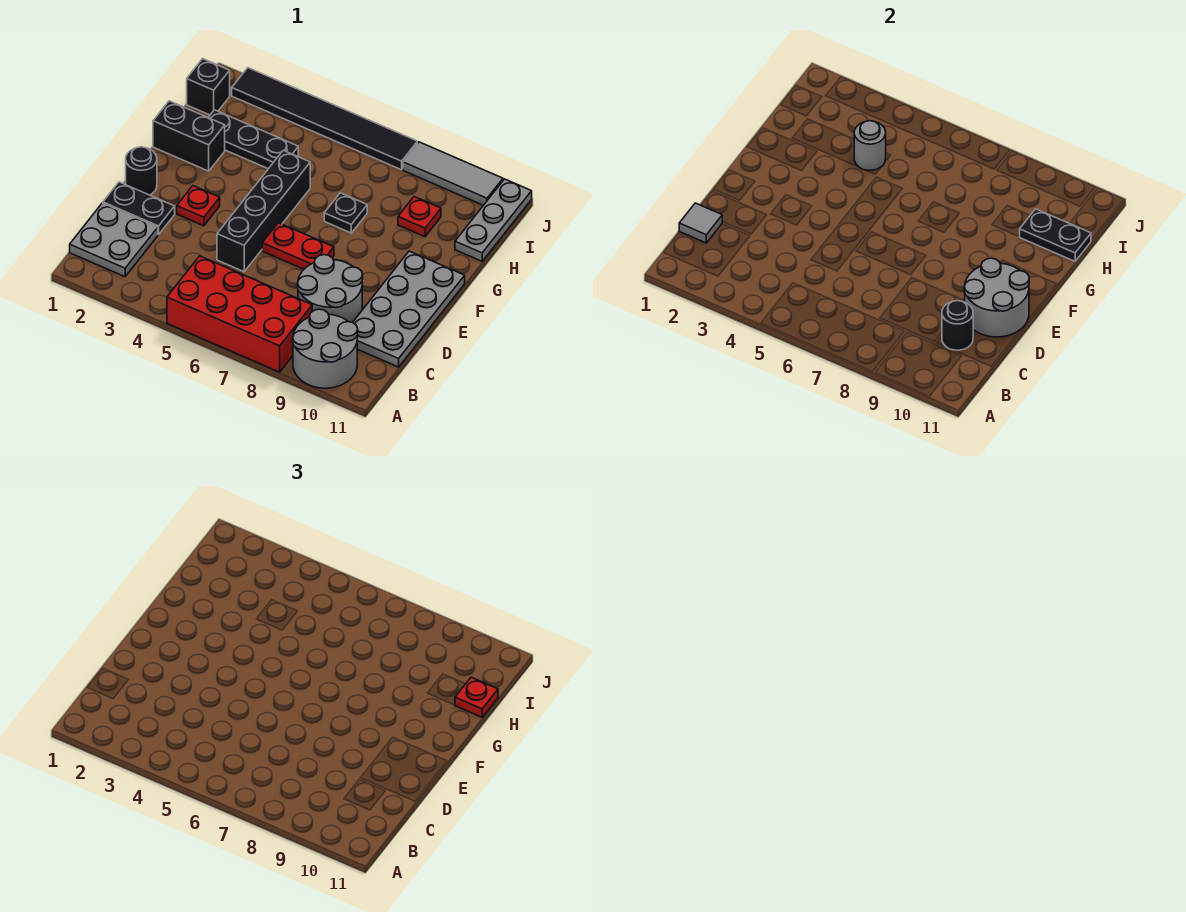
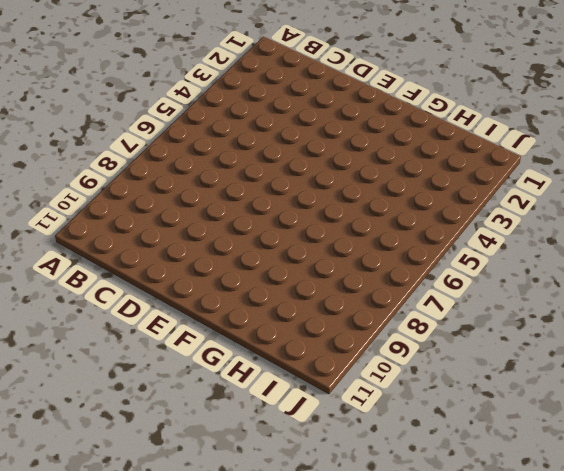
none -> red brick A5:B8 level 1
none -> grey round brick A9:B10 level 1
none -> grey plate B1:C2 level 1

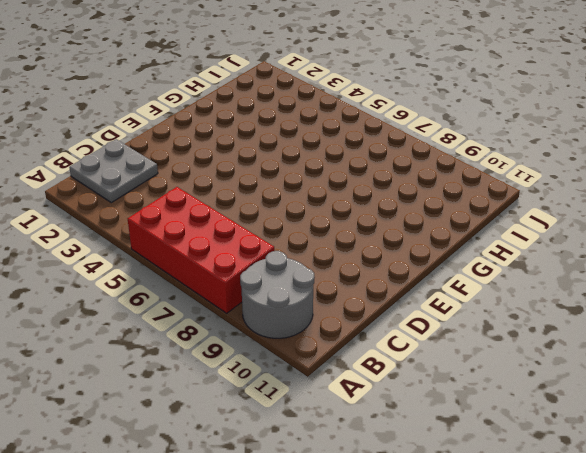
none -> grey round brick C8:D9 level 1
none -> grey plate C10:F11 level 1
none -> black plate D1:D2 level 1

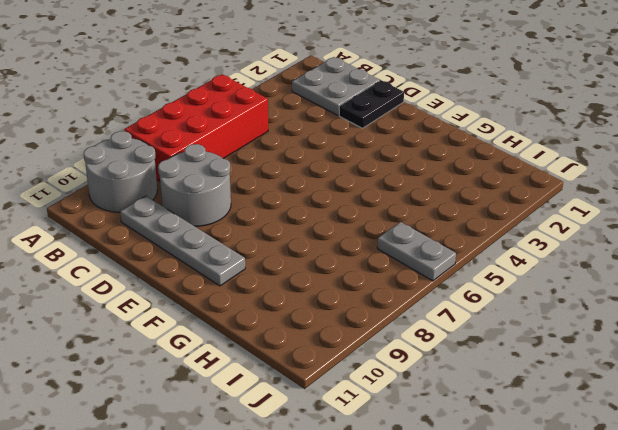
grey plate C10:F10 level 1 -> grey plate C10:F11 level 1
grey plate I6:J6 level 1 -> black tile J2:J7 level 1
none -> black brick D5:G5 level 1
none -> black round brick E1 level 1
none -> red plate E3 level 1

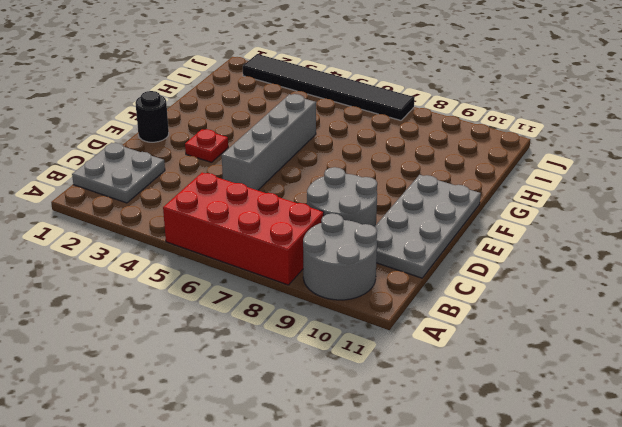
grey brick D5:G5 level 1 -> black brick D5:G5 level 1
none -> black plate D1:D2 level 1
none -> red plate E6:E7 level 1
none -> black brick G1:G2 level 1

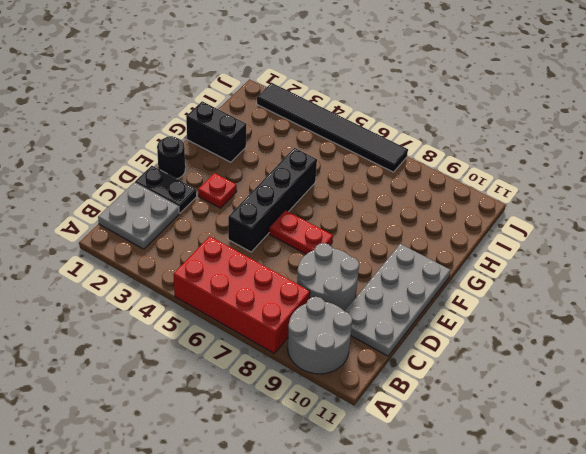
none -> black plate G7 level 1
none -> black plate H2:H4 level 1
none -> red plate H9 level 1

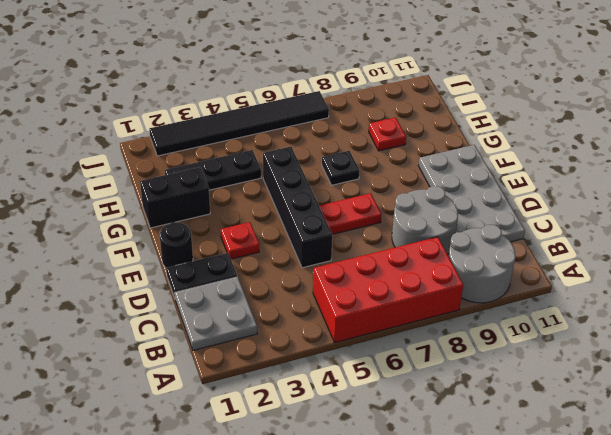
none -> grey plate H11:J11 level 1
none -> black brick I1 level 1
none -> grey tile J8:J10 level 1

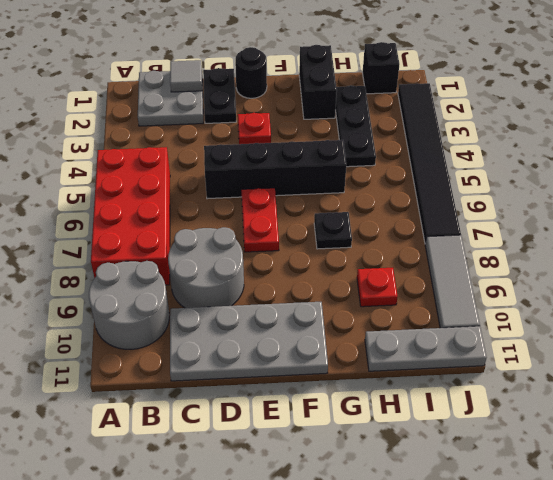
none -> black round brick C10 level 2
none -> grey round brick D10:E11 level 2
none -> grey round brick H4 level 2

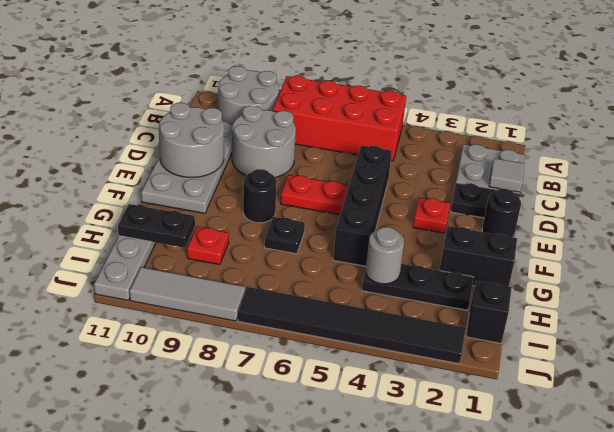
black round brick F8 level 1 -> black round brick C10 level 2
none -> red plate H11 level 3

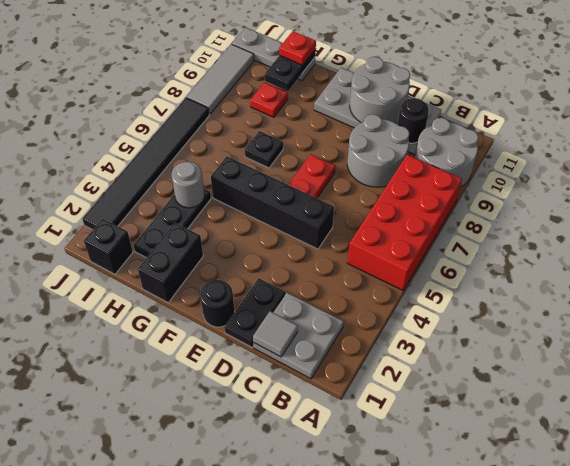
none -> red plate E3 level 1

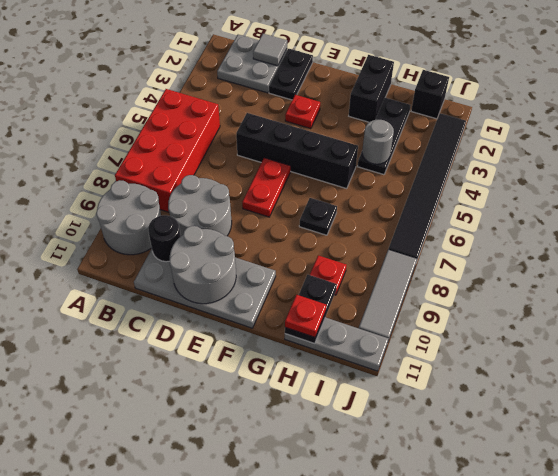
none -> black round brick E1 level 1

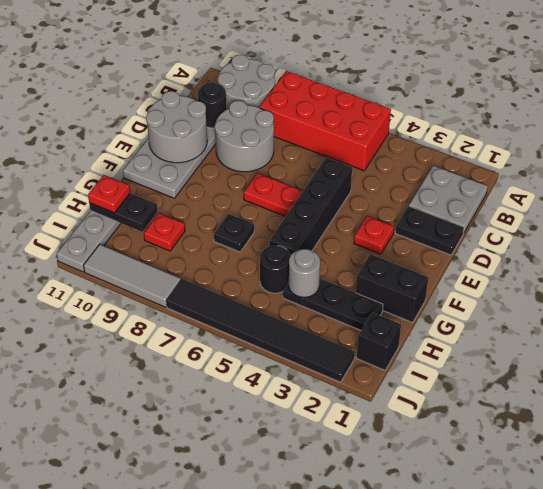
black round brick H5 level 1 -> black round brick E1 level 1
none -> grey tile C1 level 2

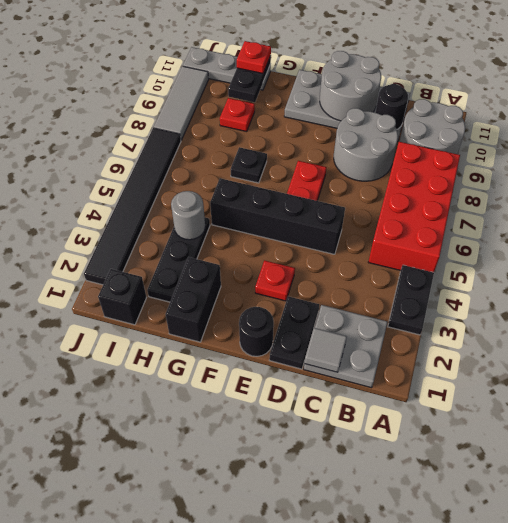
black plate A3:A4 level 1 -> none

